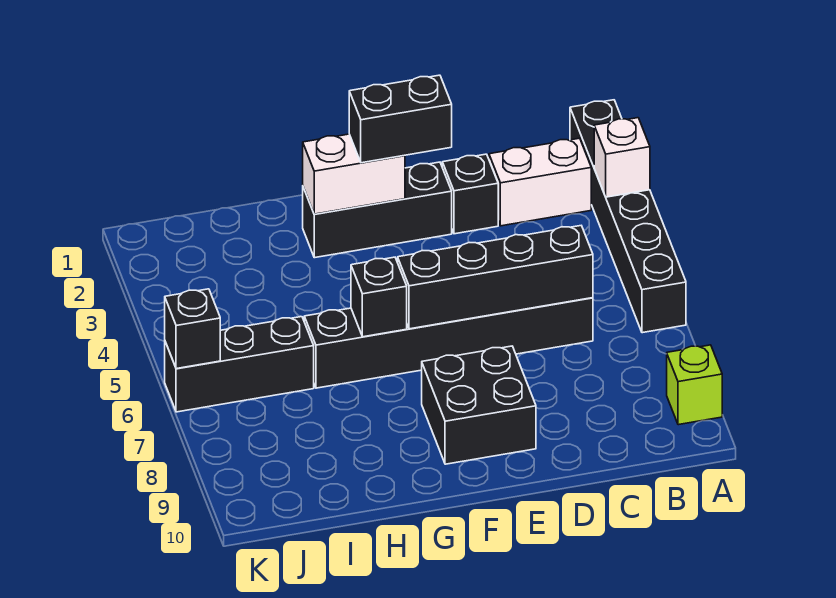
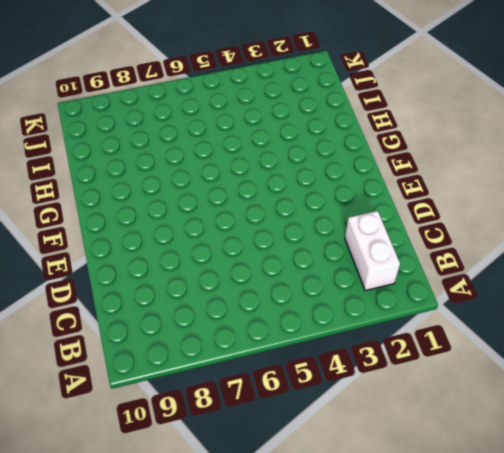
none -> black brick A1:A6 level 1
none -> lime brick A9 level 1
none -> black brick C6:H6 level 1

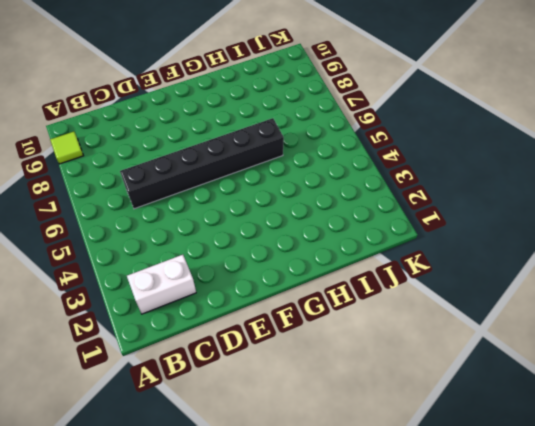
lime tile A9 level 1 -> lime brick A9 level 1
none -> black brick A1:A6 level 1
none -> black brick D2 level 1
none -> black brick E2:G2 level 1

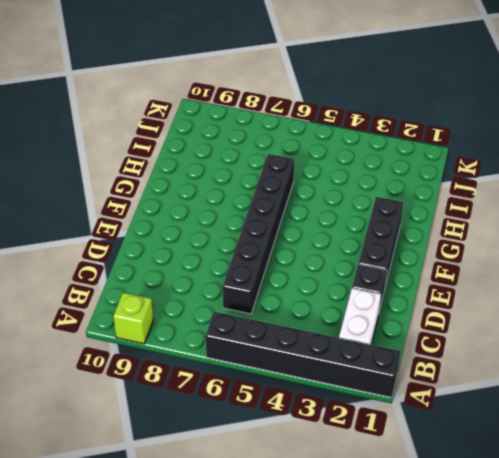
none -> black brick E8:F9 level 1
none -> black brick I6:K6 level 1
none -> white brick A3 level 2

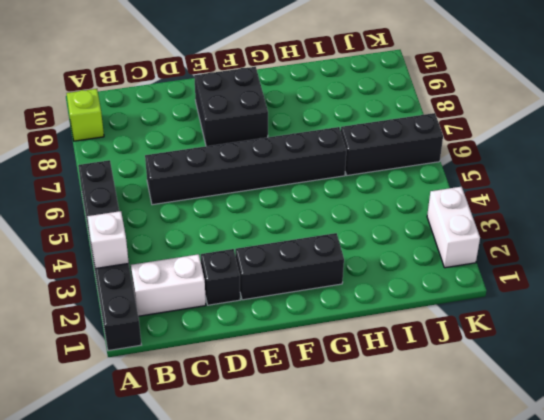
white brick K2:K3 level 1 -> white brick F2:G2 level 2
none -> black brick C6:F6 level 2
none -> black brick G6 level 2
none -> black brick K6 level 2

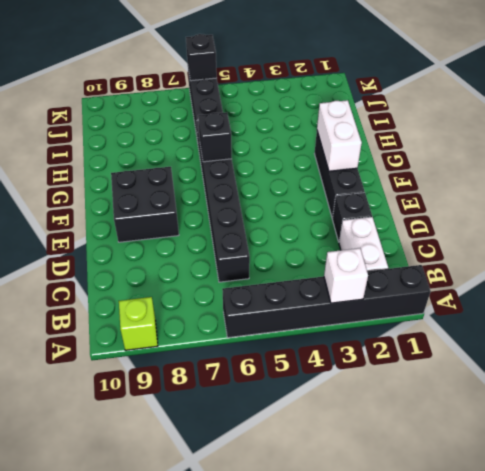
none -> black brick C6:F6 level 2
none -> black brick E2:F2 level 3

